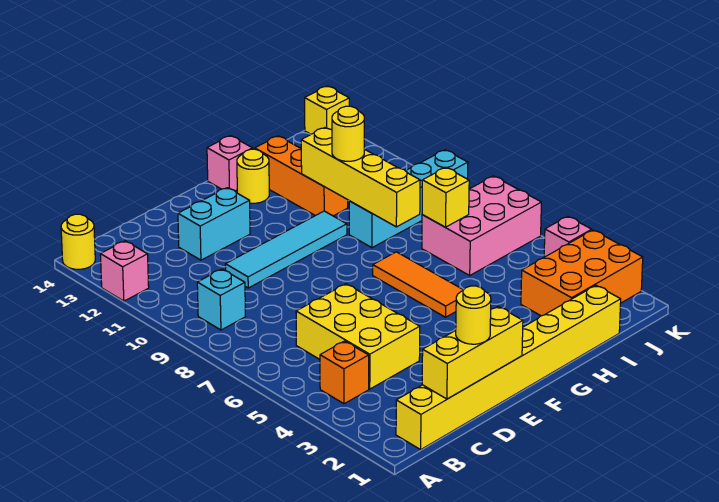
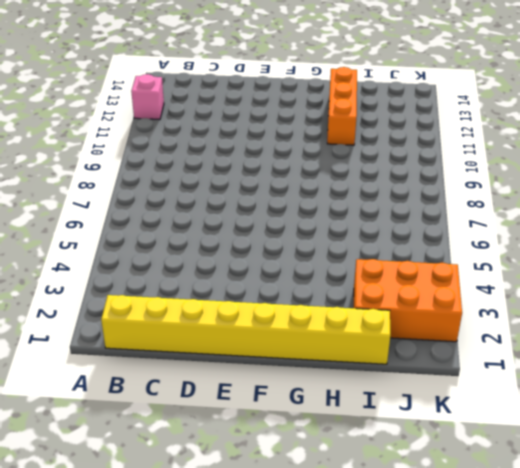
none -> yellow round brick A14 level 1
none -> orange brick B4 level 1
none -> cyan brick B9 level 1

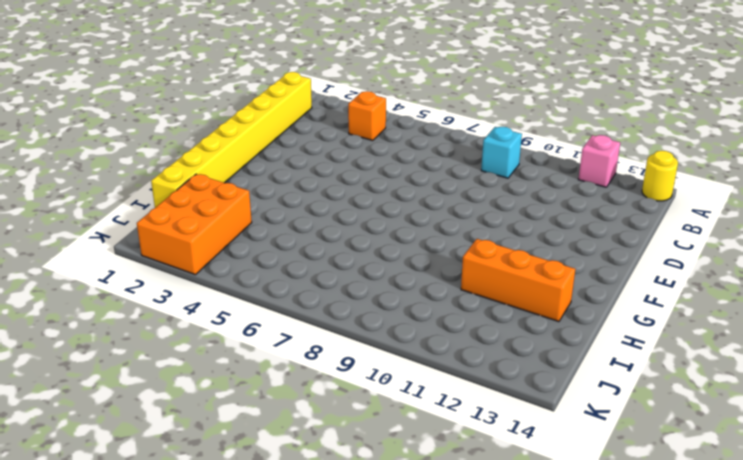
none -> yellow brick C4:D6 level 1
none -> cyan tile D10:G10 level 1
none -> cyan brick D12:E12 level 1

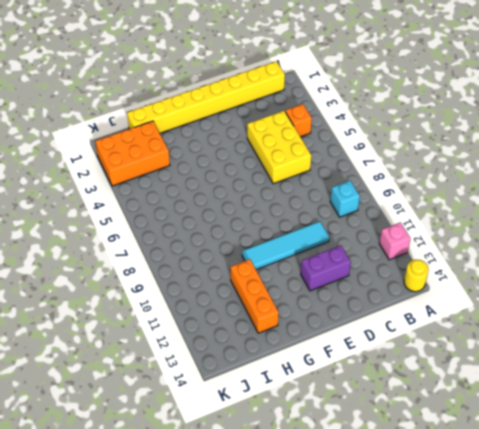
purple brick D12:E12 level 1 -> cyan brick D12:E12 level 1
none -> orange tile G5:G7 level 1
none -> yellow round brick G13 level 1
none -> pink brick G14 level 1

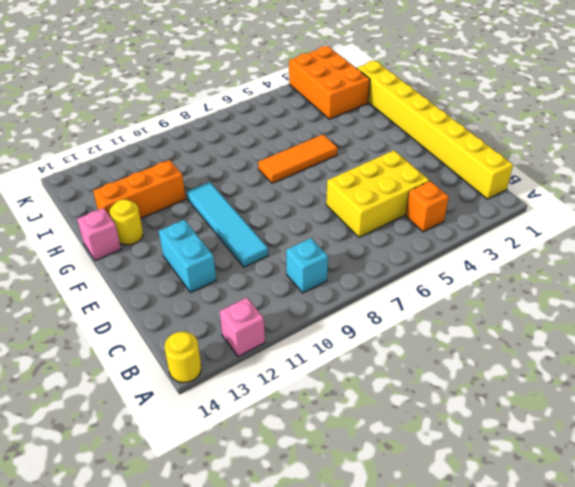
none -> cyan brick H9:K9 level 1
none -> pink brick I6:K7 level 1
none -> pink brick K4 level 1

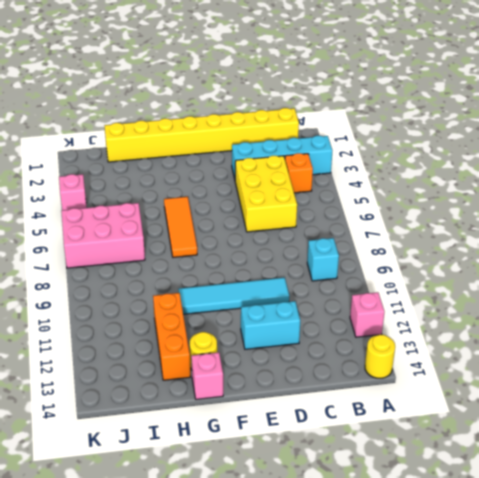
cyan brick A3:D3 level 1 -> cyan brick H9:K9 level 1
none -> orange brick I2:K3 level 1
none -> yellow brick K14 level 1
none -> yellow brick C1:E1 level 2

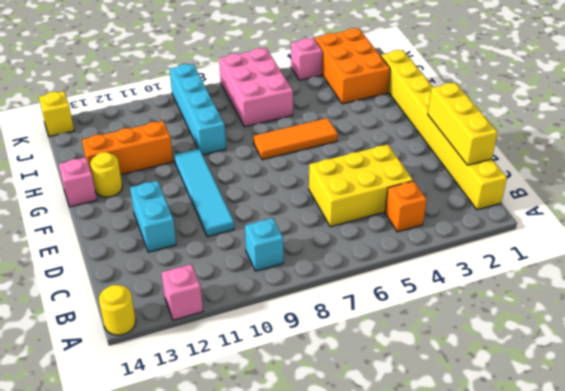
none -> yellow brick H8:H11 level 2
none -> yellow brick I7 level 2
none -> yellow round brick D1 level 3

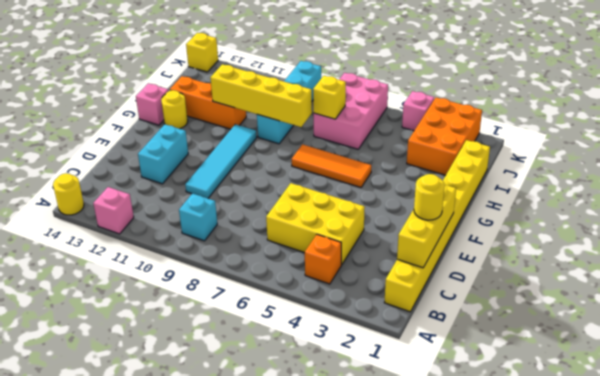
none -> yellow round brick H10 level 3

